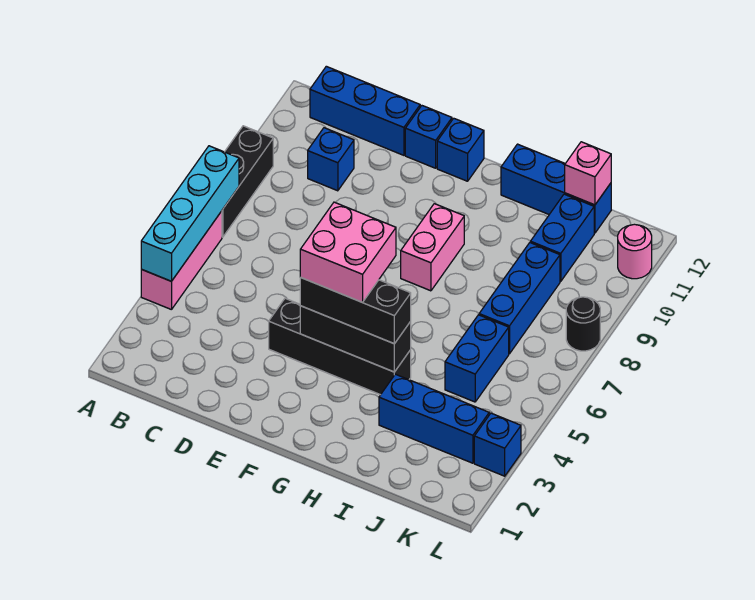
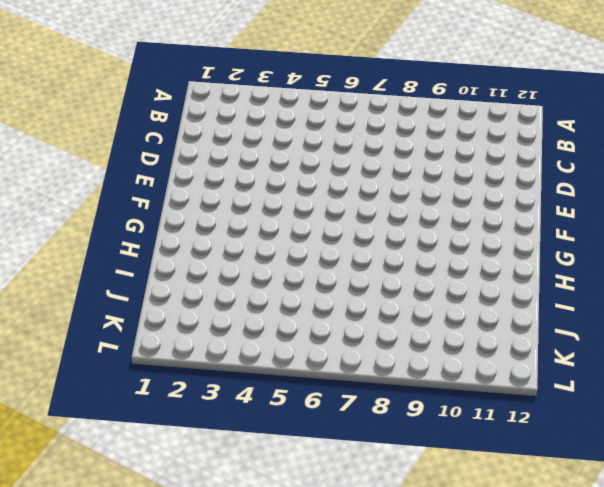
none -> pink brick A4:A6 level 1
none -> black brick A7:A9 level 1
none -> blue brick B12:D12 level 1

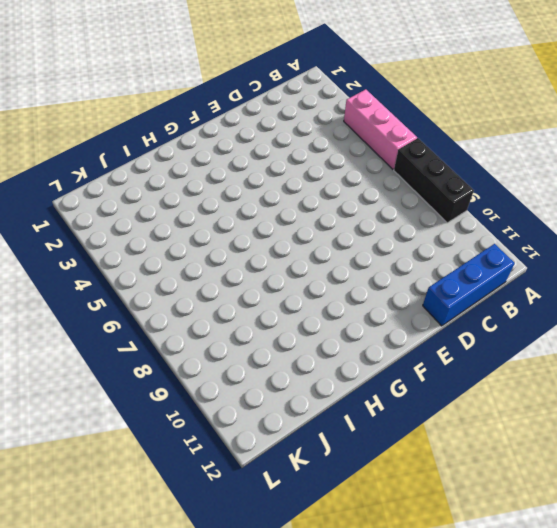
none -> blue brick C10 level 1
none -> black brick E4:H4 level 1
none -> blue brick E12 level 1

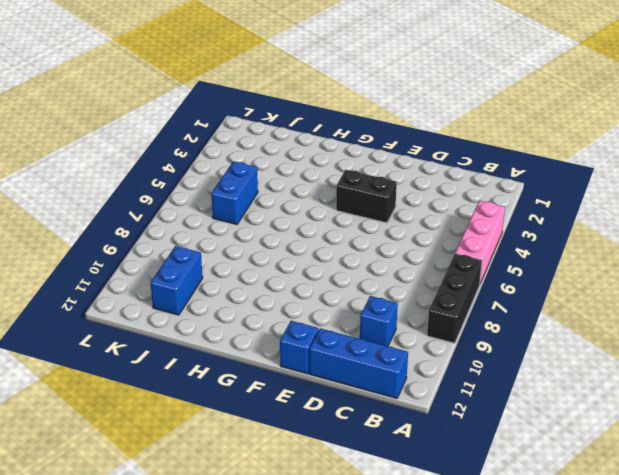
black brick E4:F4 level 1 -> black brick E4:H4 level 1
none -> blue brick F12 level 1
none -> pink brick G8:G9 level 1
none -> blue brick H12:J12 level 1

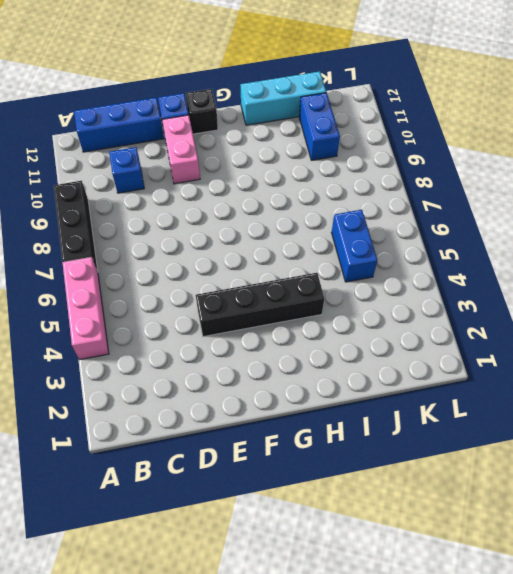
pink brick E10:E11 level 1 -> pink brick G8:G9 level 1
black brick F12 level 1 -> blue brick F12 level 1
cyan brick H12:J12 level 1 -> blue brick H12:J12 level 1
none -> blue brick I3:K3 level 1
none -> blue brick J7:J9 level 1
none -> blue brick L3 level 1

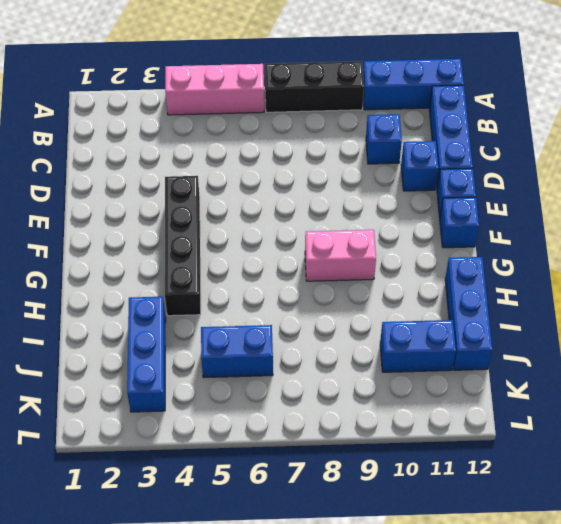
blue brick A10:A12 level 1 -> blue brick J7:J9 level 1
blue brick D11 level 1 -> blue brick L3 level 1
none -> black round brick L8 level 1
none -> pink round brick L11 level 1
none -> cyan brick A4:A7 level 2

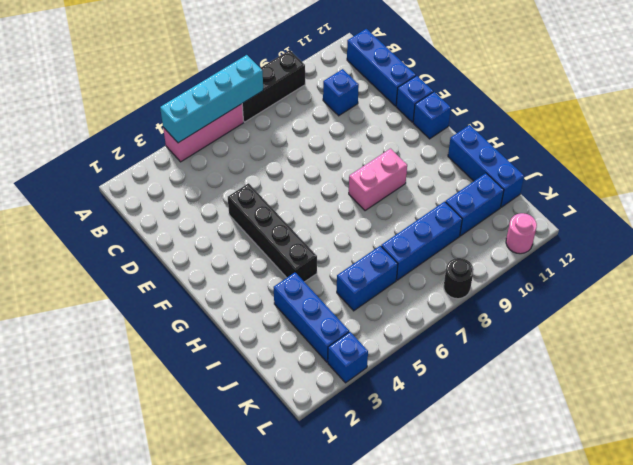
none -> black brick F4:H4 level 2
none -> pink brick J12 level 2
none -> black brick F4:H4 level 3

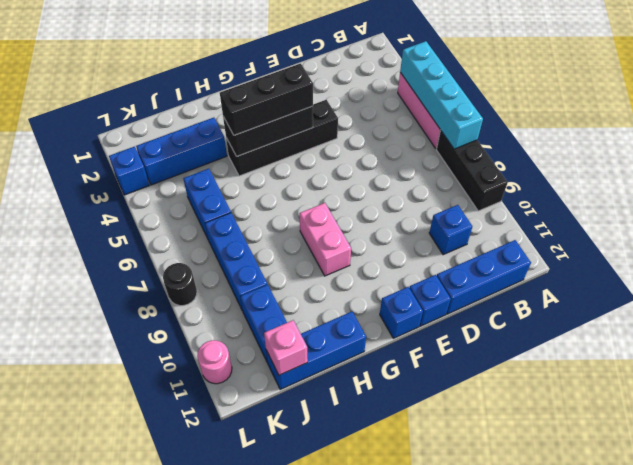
none -> pink brick F4:G5 level 4

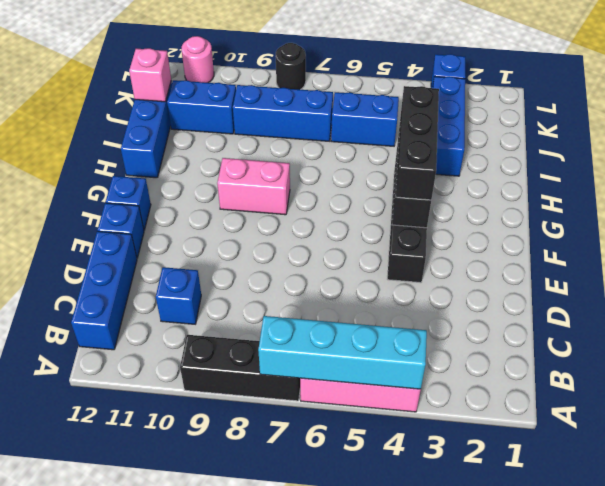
none -> pink brick F4:G5 level 4

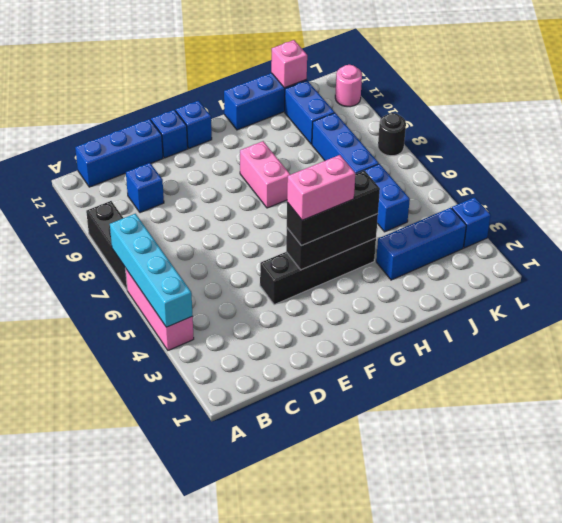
pink brick F4:G4 level 4 -> pink brick F4:G5 level 4

